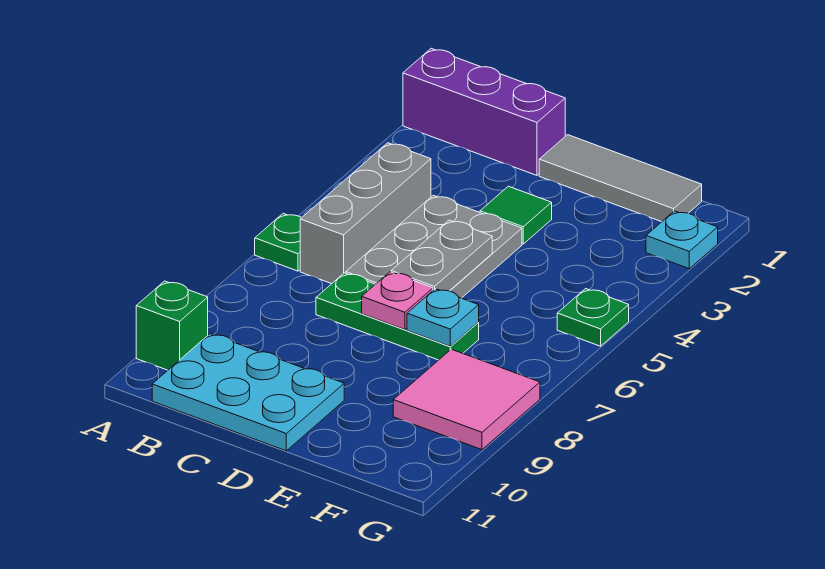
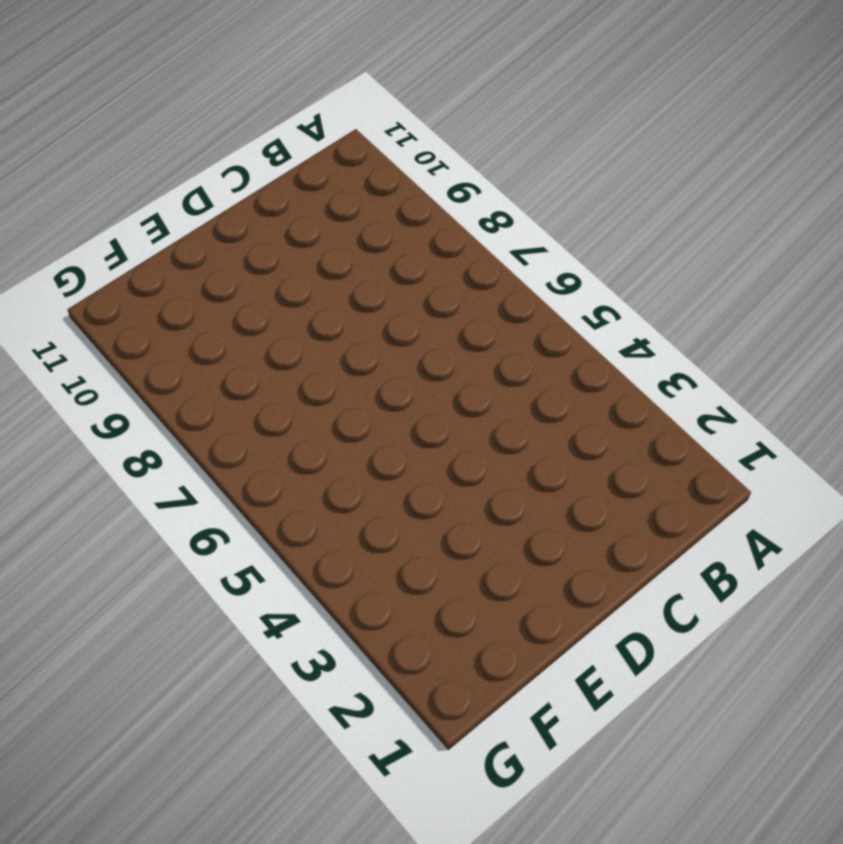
none -> purple brick A1:C1 level 1
none -> green plate A6 level 1
none -> green brick A10 level 1

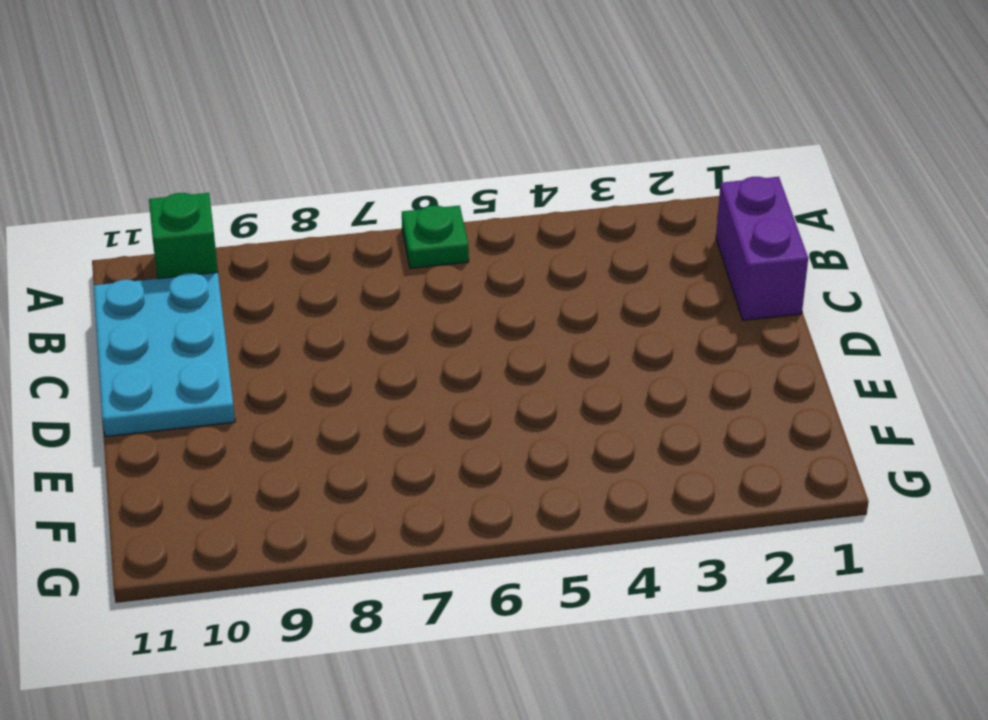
purple brick B1:C1 level 1 -> purple brick A1:C1 level 1
none -> grey brick B4:B6 level 1
none -> grey plate C4:D6 level 1
none -> green plate C7:E7 level 1

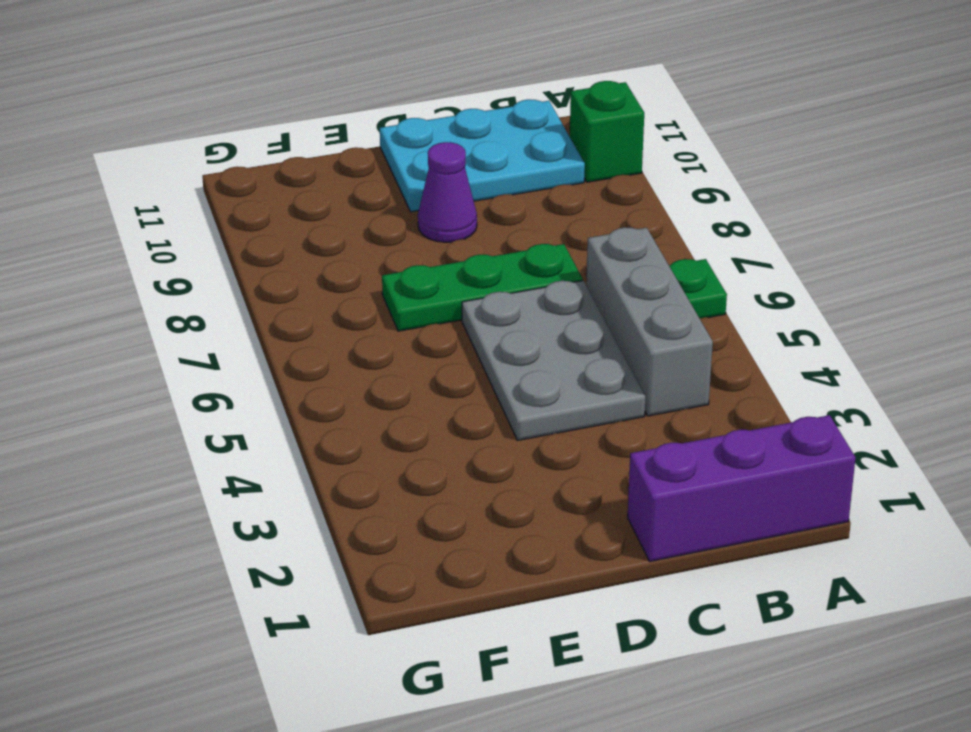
purple cone D9 level 1 -> none
none -> grey tile D1:F1 level 1
none -> green tile D3 level 1
none -> pink tile F8:G9 level 1

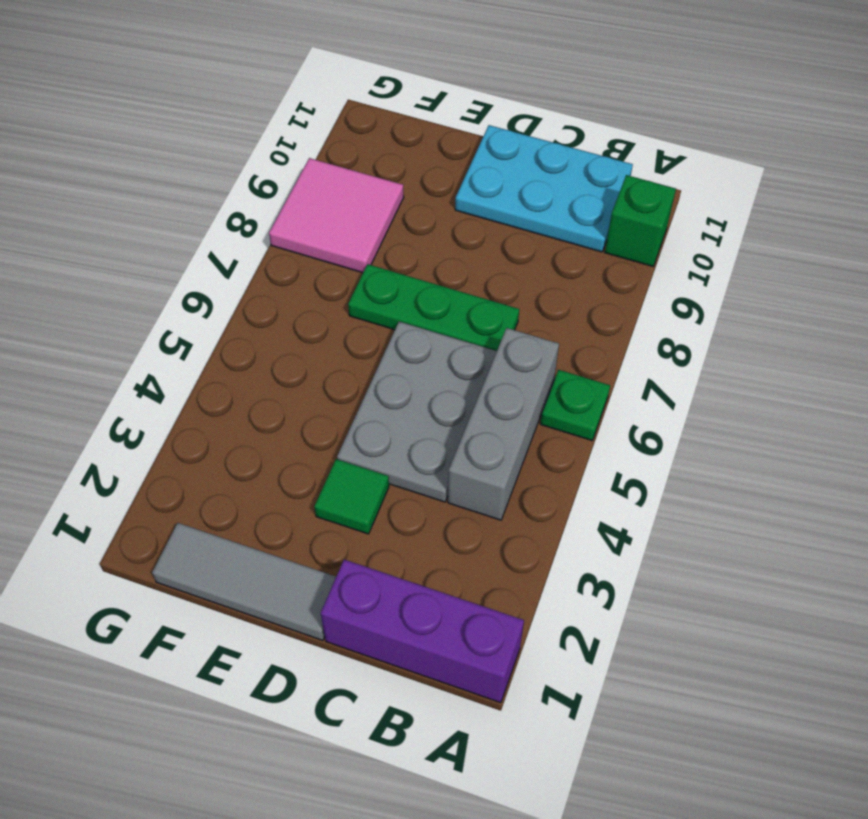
none -> cyan plate G2 level 1
none -> green plate G5 level 1
none -> grey plate D5:D6 level 2

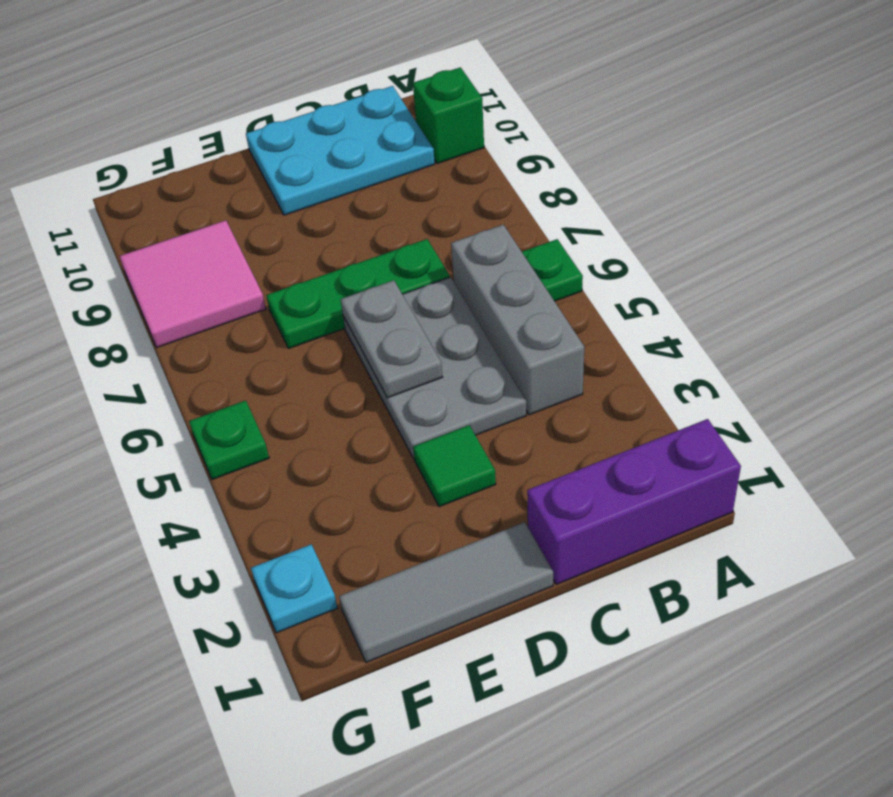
none -> pink plate D7 level 2
none -> cyan plate E7 level 2

